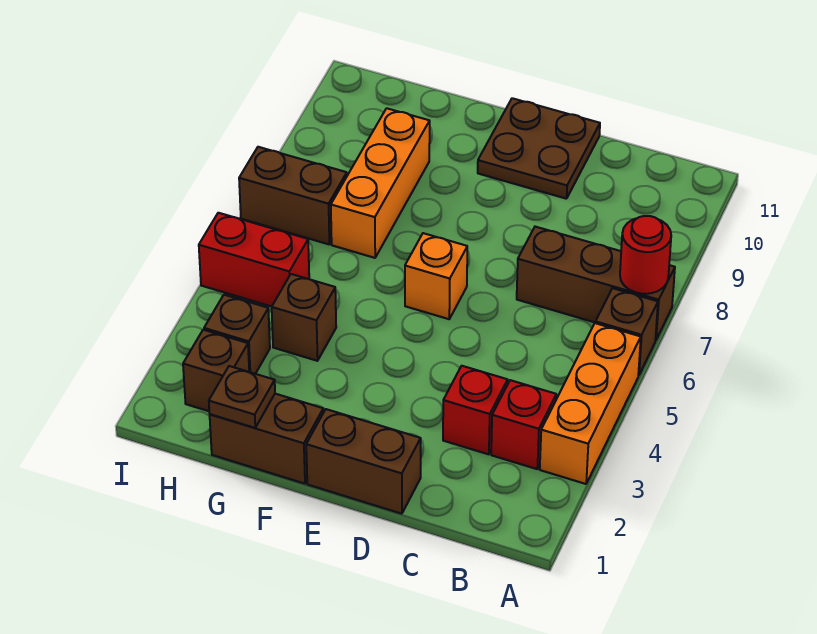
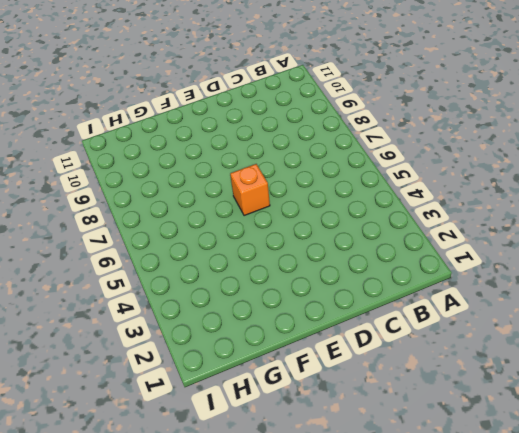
none -> orange brick A3:A5 level 1
none -> brown brick A6 level 1
none -> brown brick A7:C7 level 1

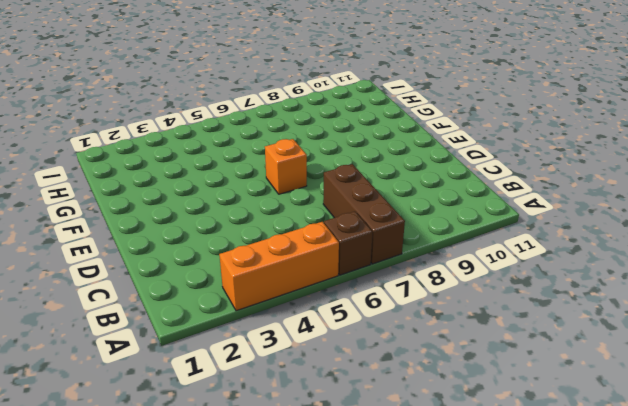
none -> red brick B3 level 1
none -> red brick C3 level 1
none -> brown brick D1:E1 level 1

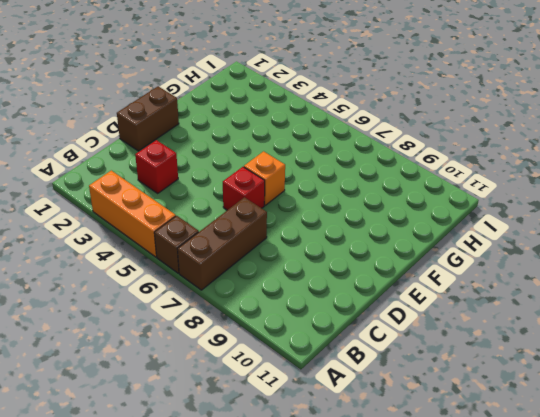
red brick D6 level 1 -> red brick B3 level 1
none -> brown plate D10:E11 level 1
none -> brown brick F1:G1 level 1
none -> brown brick G4 level 1

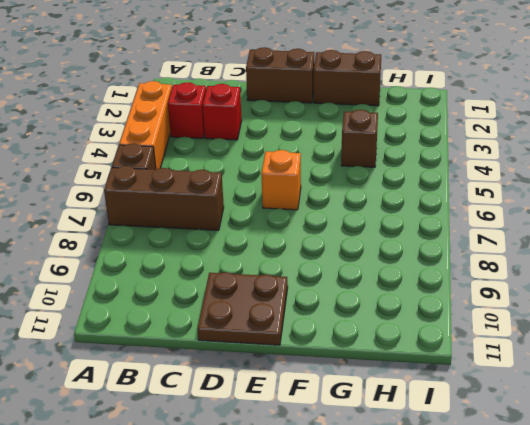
none -> orange brick G7:G9 level 1
none -> brown brick H2 level 1
none -> brown brick H3 level 1

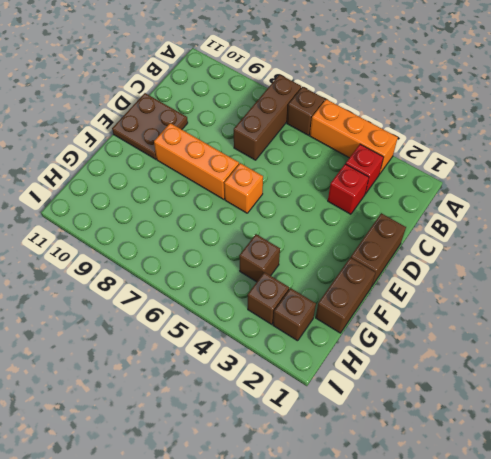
orange brick E7:E9 level 1 -> orange brick G7:G9 level 1
none -> red brick H5:I5 level 1
none -> brown brick H7:I7 level 1
none -> red round brick A7 level 2

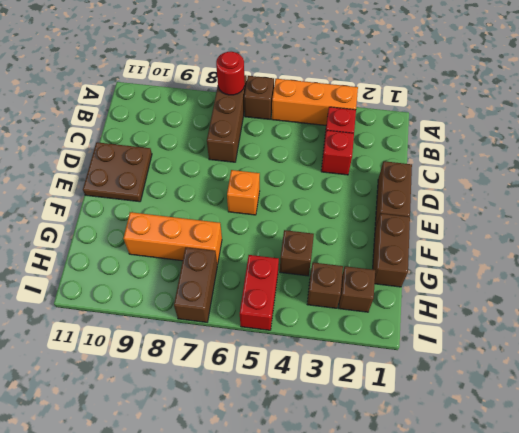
none -> brown plate G1 level 2

